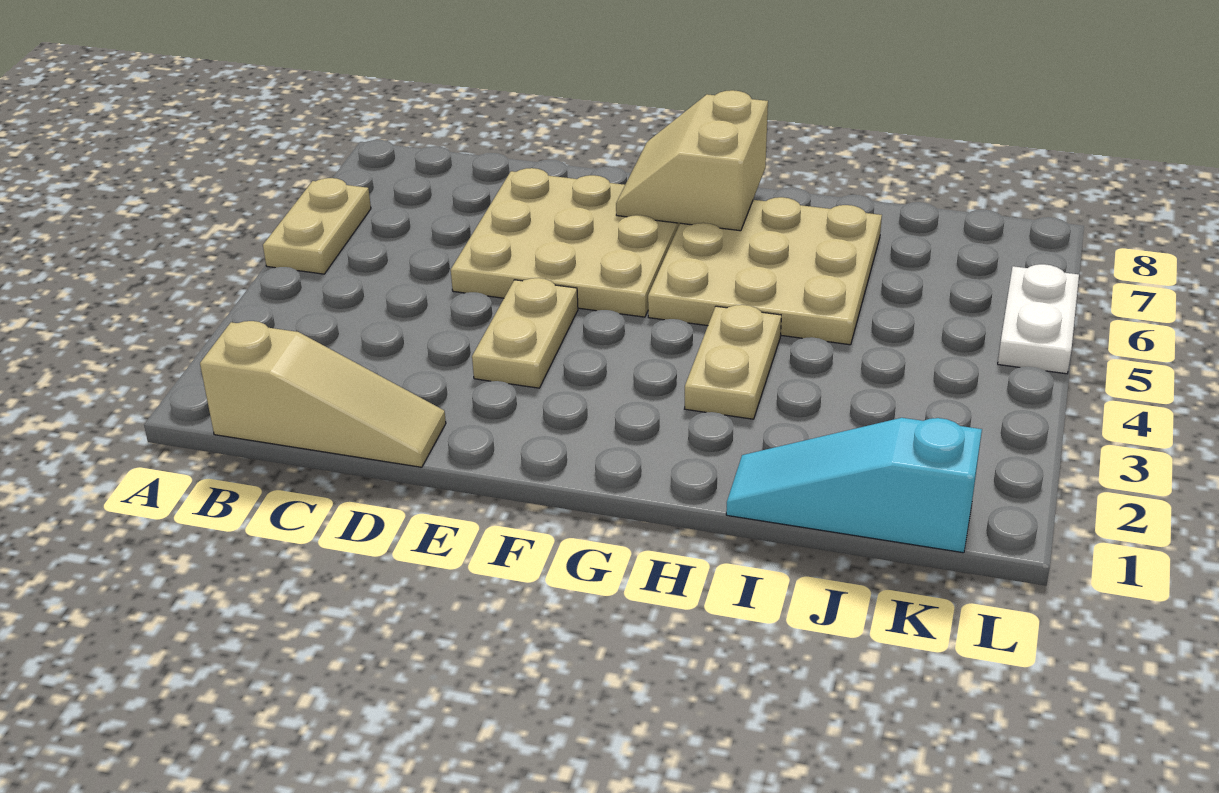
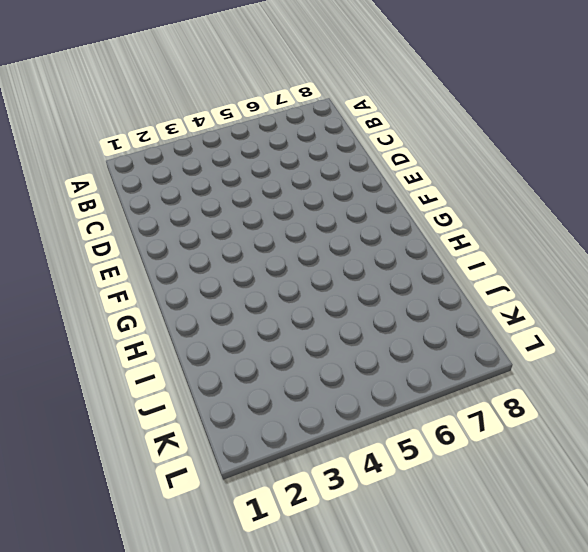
none -> tan plate A5:A6 level 1
none -> tan slope B1:D1 level 1 top B

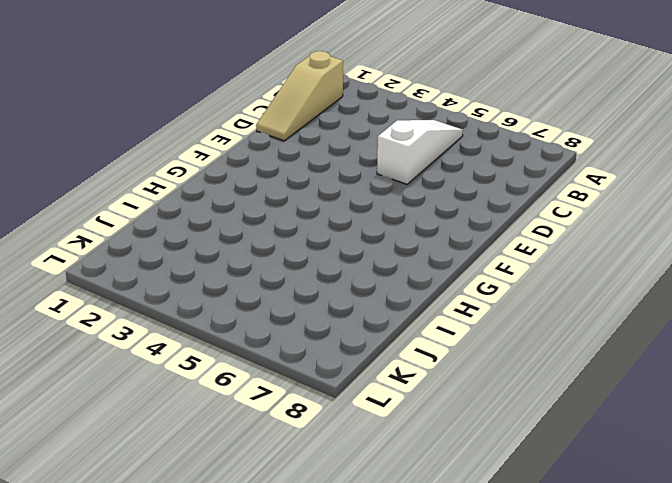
white slope B5:D5 level 1 top D -> tan plate D5:F7 level 1
none -> tan plate A5:A6 level 1
none -> tan plate E3:E4 level 1

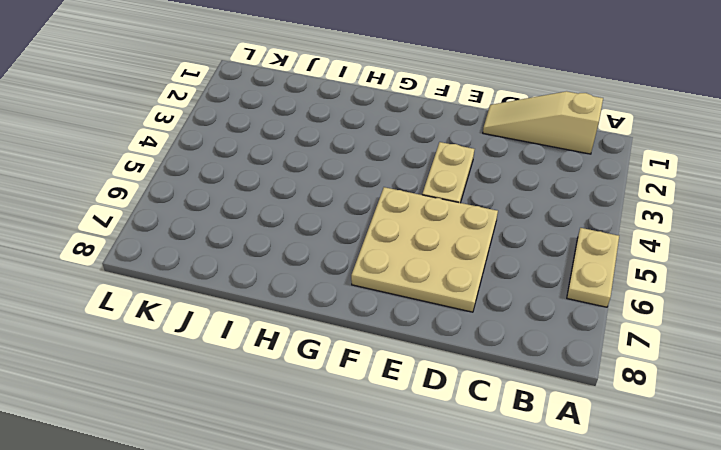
none -> tan plate G5:I7 level 1
none -> tan plate H3:H4 level 1

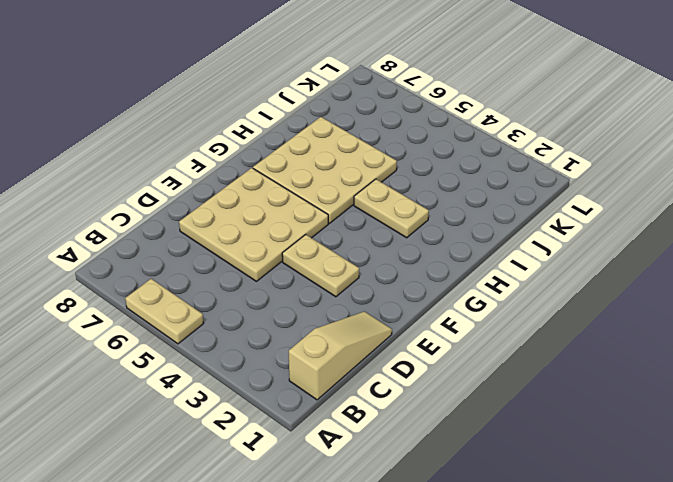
none -> cyan slope I1:K1 level 1 top K
none -> white plate L5:L6 level 1

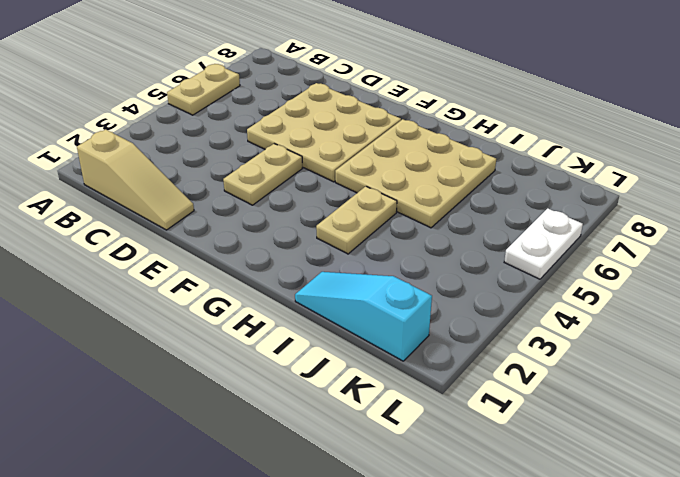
none -> tan slope F7:G8 level 2 top G

